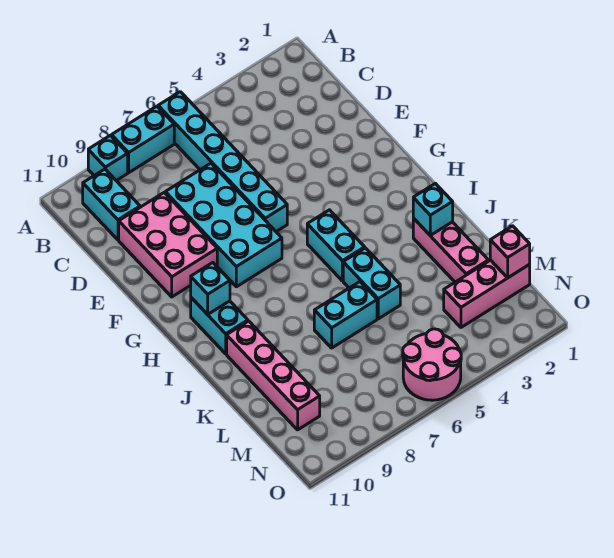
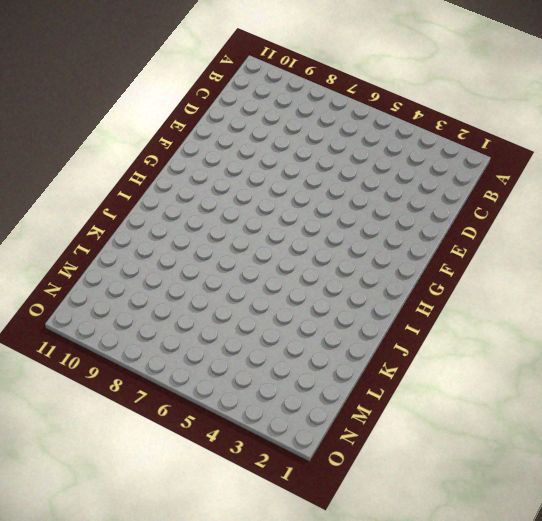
none -> cyan brick A6:F6 level 1
none -> cyan brick A7:A8 level 1
none -> cyan brick A9 level 1

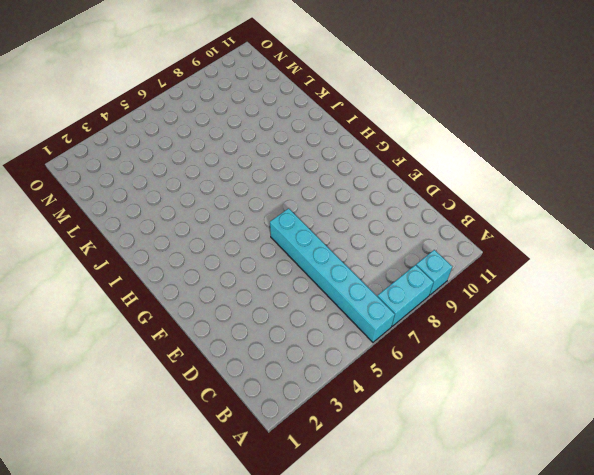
none -> cyan brick B10:C10 level 1
none -> cyan brick D7:G8 level 1
none -> pink brick D9:F10 level 1

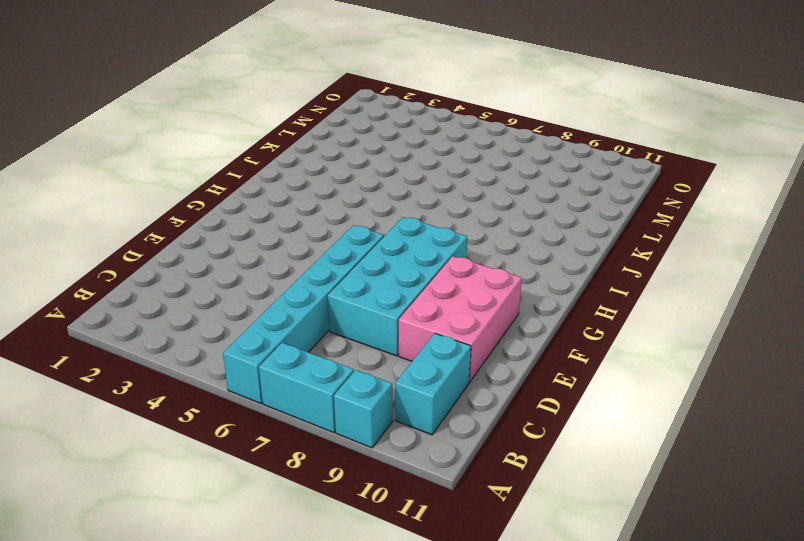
none -> cyan brick H5:I5 level 1
none -> cyan brick H10:I10 level 1
none -> pink brick J2:L2 level 1

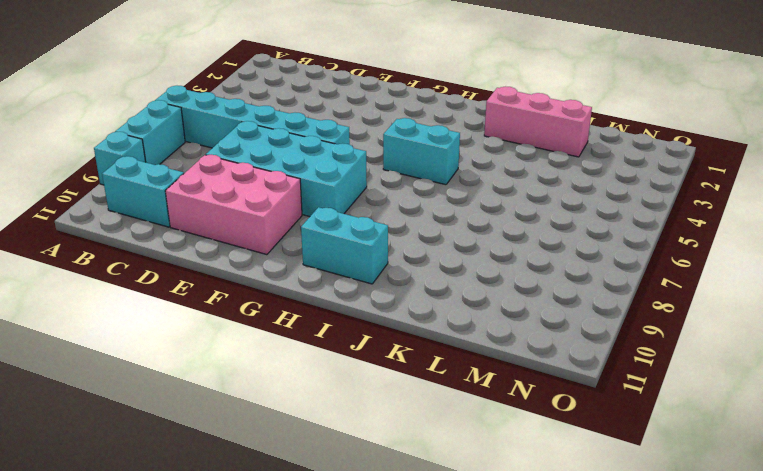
none -> cyan brick J5:K5 level 1
none -> pink brick J10:M10 level 1
none -> cyan brick K6:K7 level 1

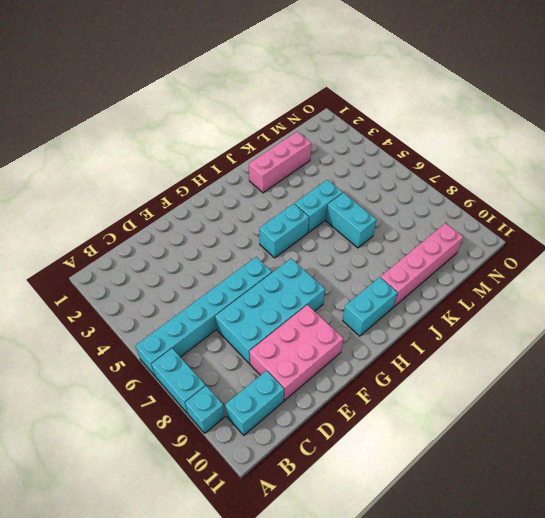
none -> pink brick M1:M3 level 1
none -> pink round brick N5:O6 level 1
none -> cyan brick H10 level 2

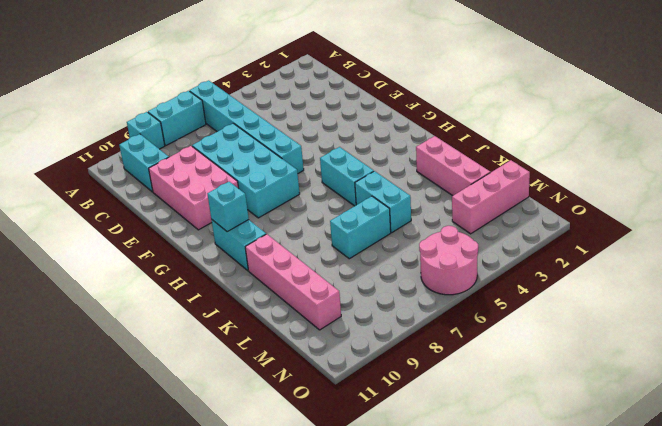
none -> cyan brick J2 level 2
none -> pink brick M1 level 2

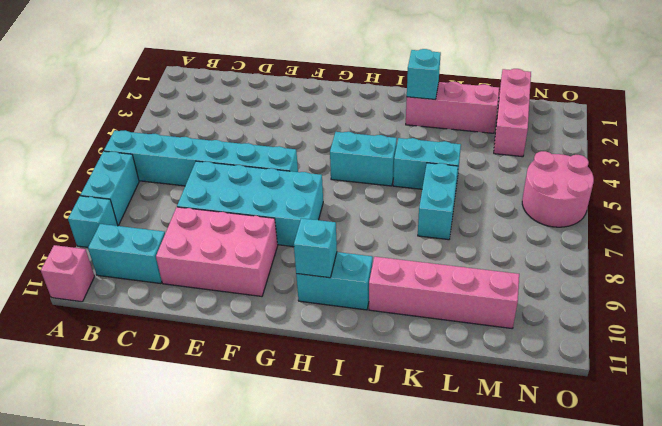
pink brick A11 level 1 -> pink brick M1 level 2

